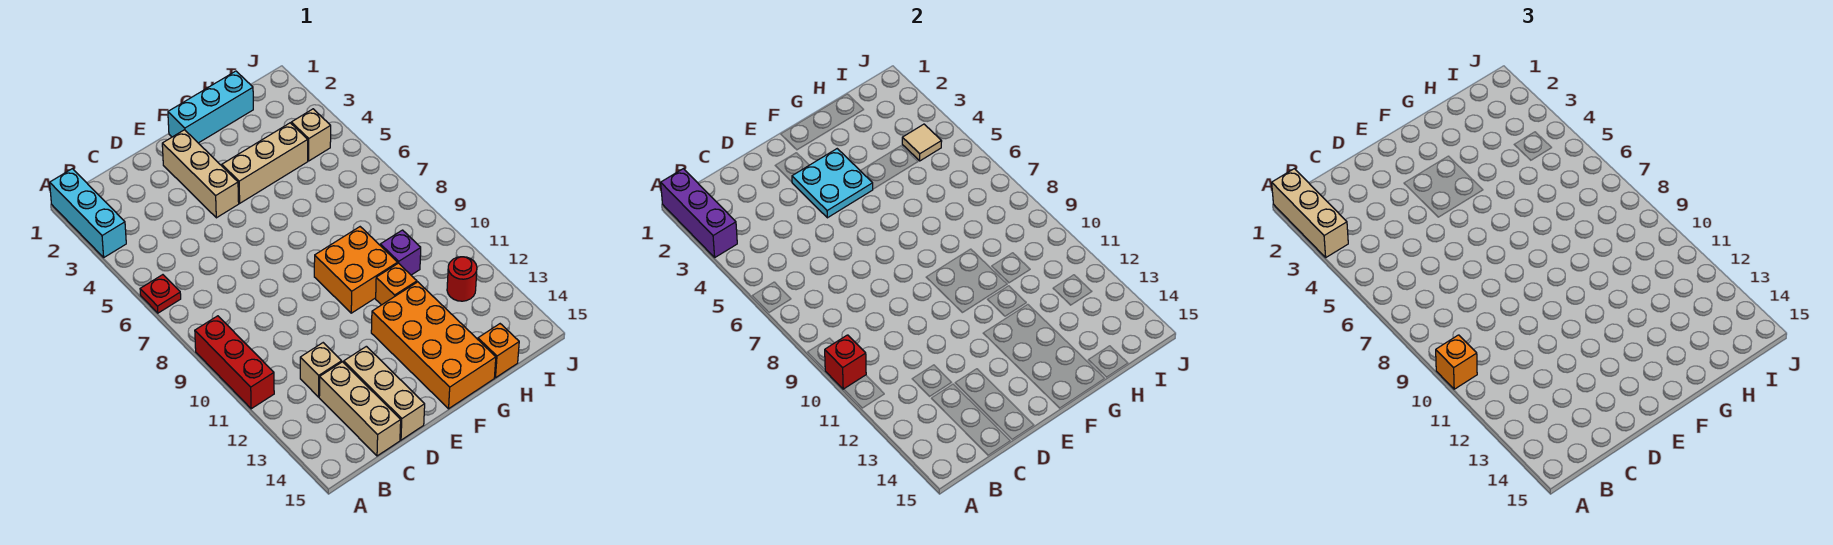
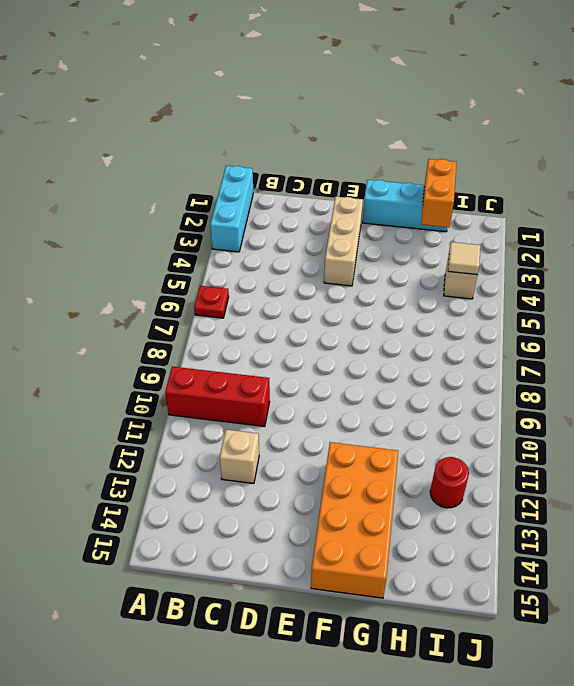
red brick A10:C10 level 1 -> red brick A9:A11 level 1
orange brick H1:H2 level 2 -> none
none -> tan brick C13:C15 level 1
none -> tan brick D13:D15 level 1
none -> tan brick F4:H4 level 1

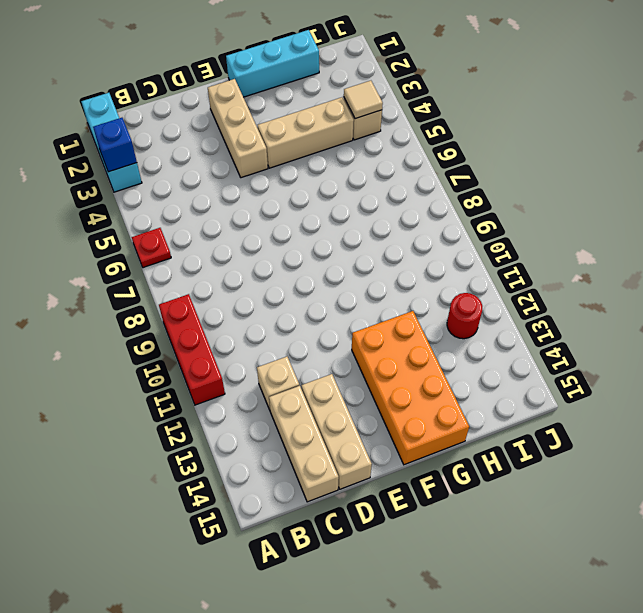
blue brick A3 level 2 -> purple brick A1:A3 level 2
none -> orange brick F9:G10 level 1
none -> orange brick G11 level 1
none -> purple brick H10 level 1

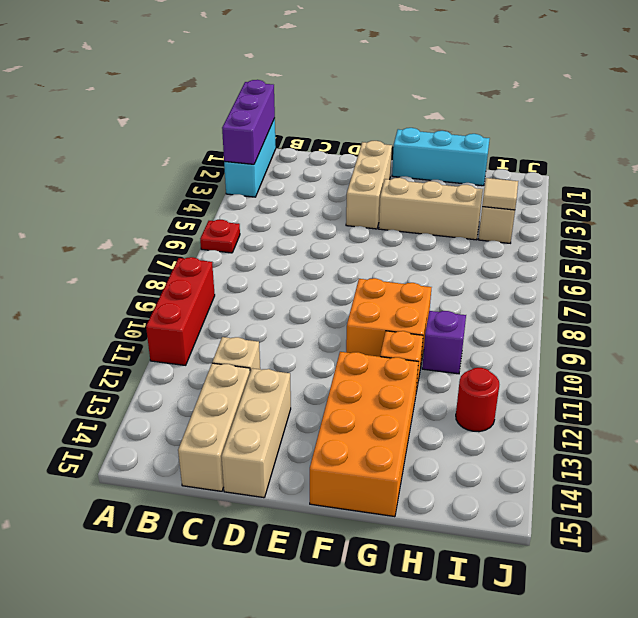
none -> orange brick H15 level 1
none -> red brick A10 level 2
none -> cyan plate E3:F4 level 2

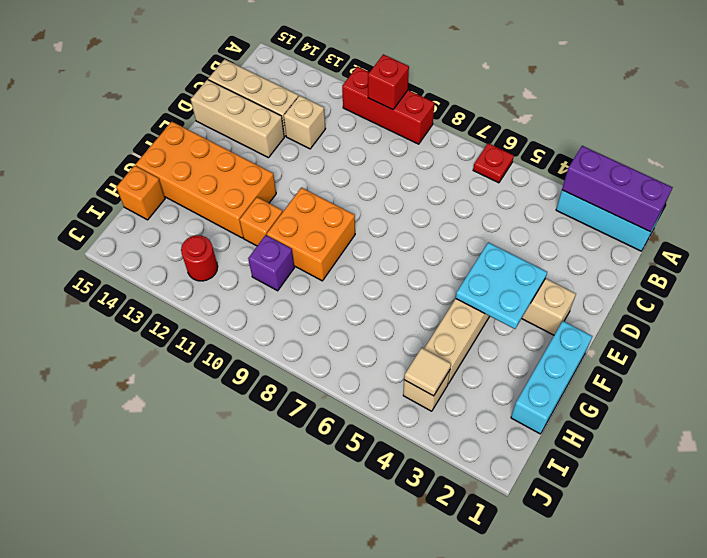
none -> tan brick A1:A3 level 3
none -> orange brick A10 level 3

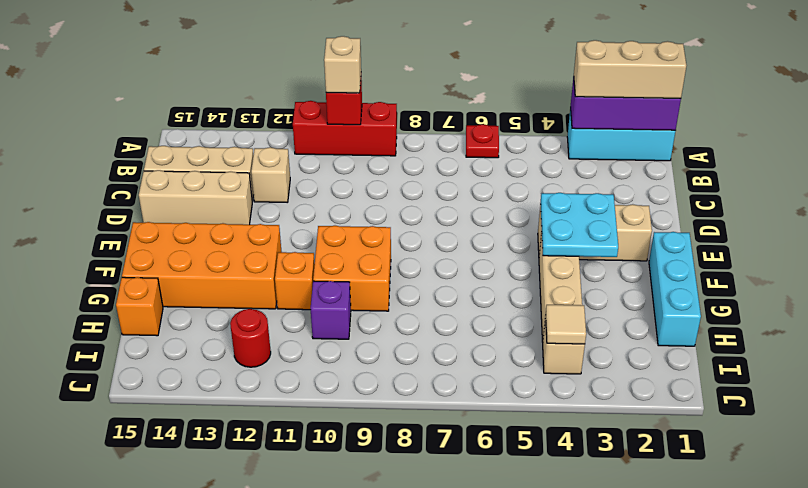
tan brick A10 level 3 -> orange brick A10 level 3

